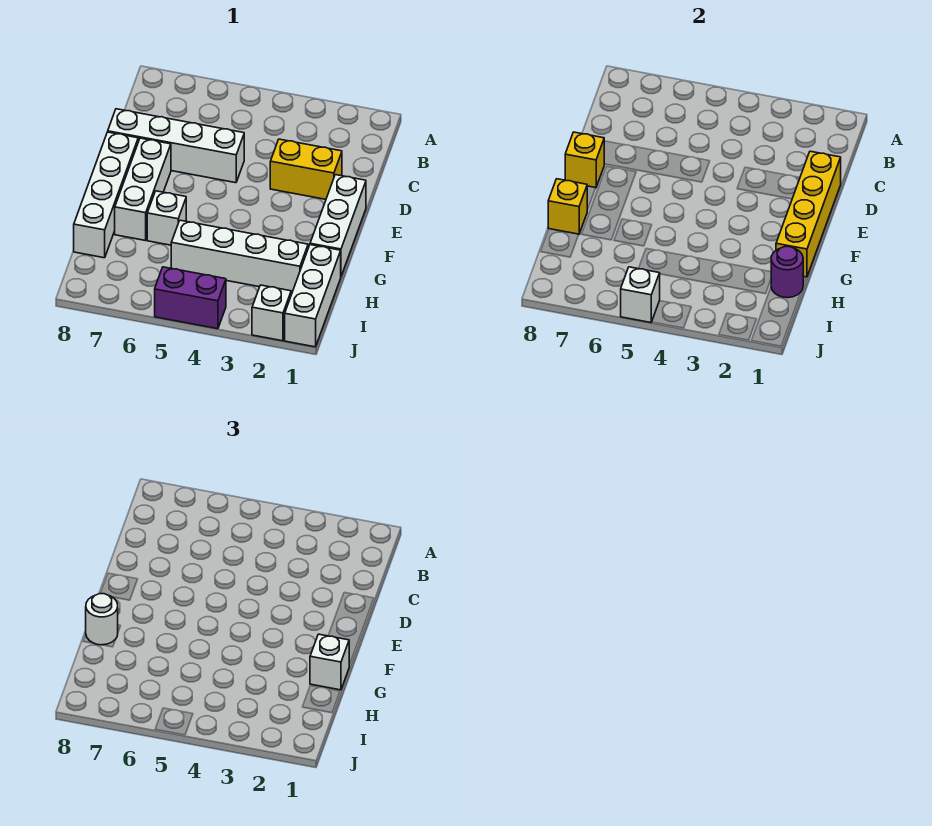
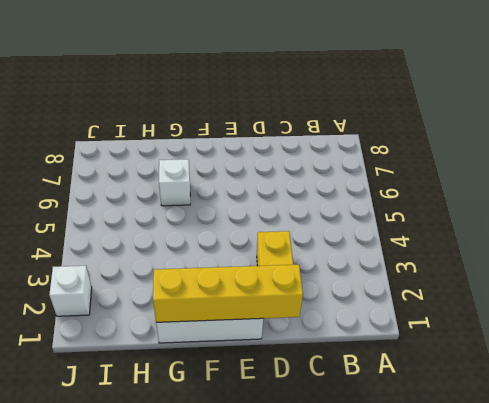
none -> white brick D5:D8 level 1
none -> white brick E7:G7 level 1
none -> white brick E8:H8 level 1

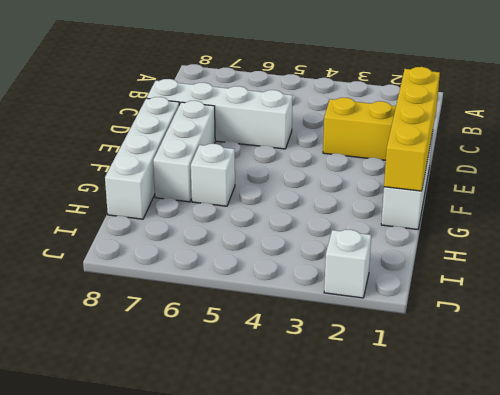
none -> white brick H1:J1 level 1
none -> white brick H2:H5 level 1
none -> purple brick J4:J5 level 1

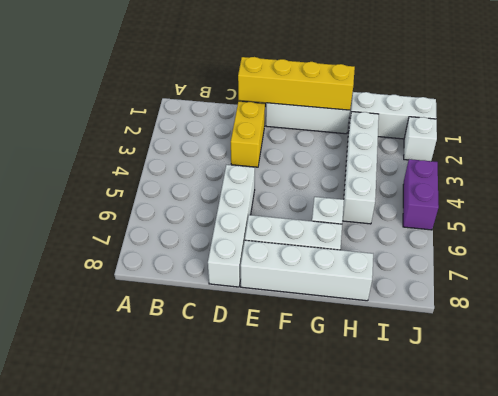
none -> yellow brick E8 level 2
none -> yellow brick G8 level 2
none -> purple round brick H1 level 2

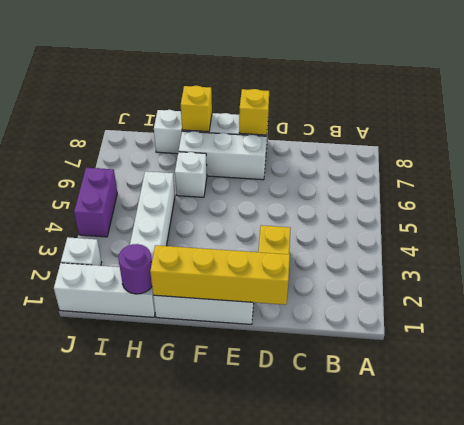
none -> white brick D5:D8 level 1
none -> white brick J5 level 2
none -> white brick G1 level 3

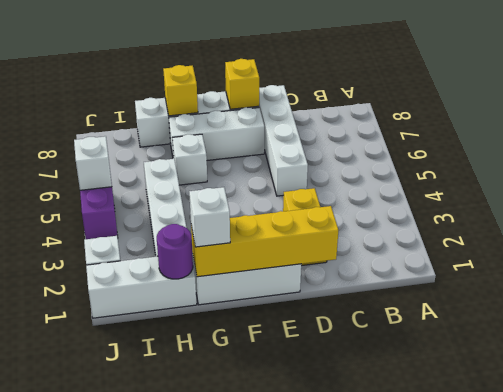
none -> white round brick G8 level 3

